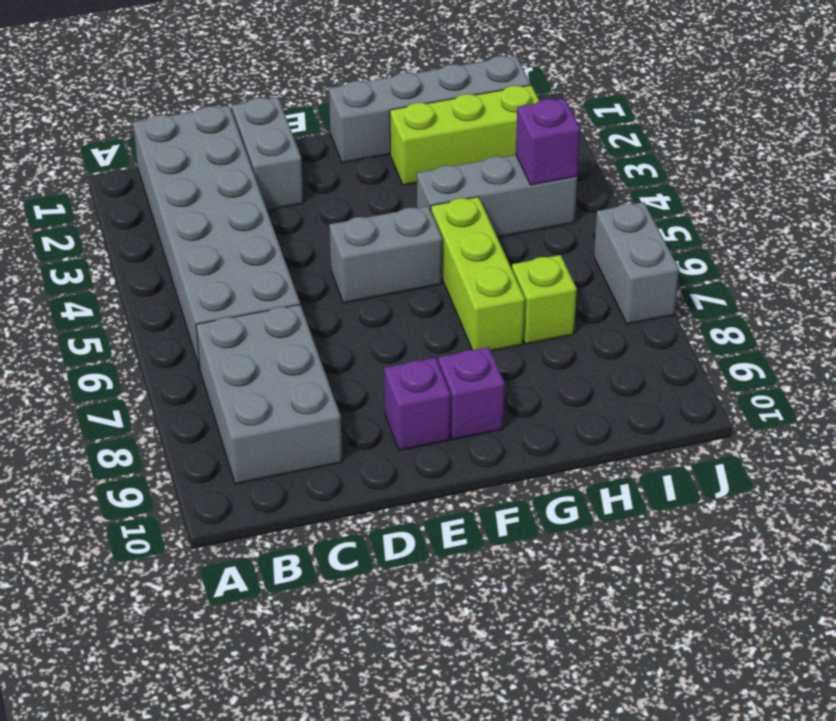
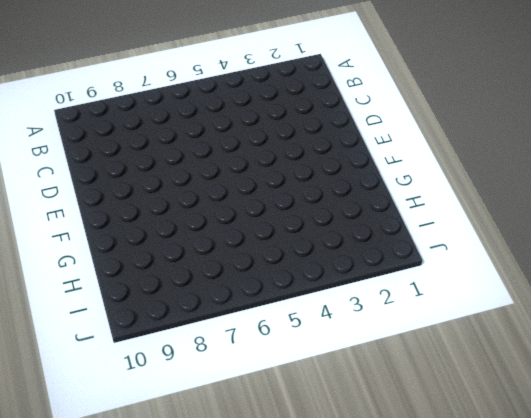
none -> grey brick B1:C6 level 1
none -> grey brick B7:C9 level 1
none -> grey brick D1:D2 level 1

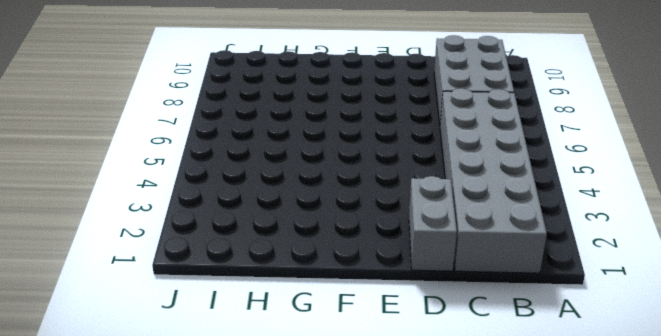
none -> grey brick E5:F5 level 1
none -> purple brick E9 level 1
none -> grey brick F1:I1 level 1

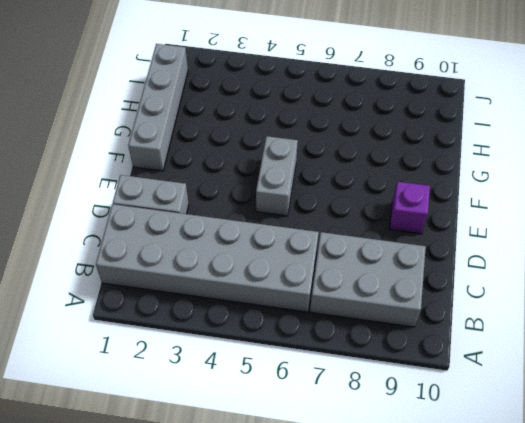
none -> purple brick F9 level 1
none -> lime brick G2:I2 level 1
none -> grey brick G4:I4 level 1

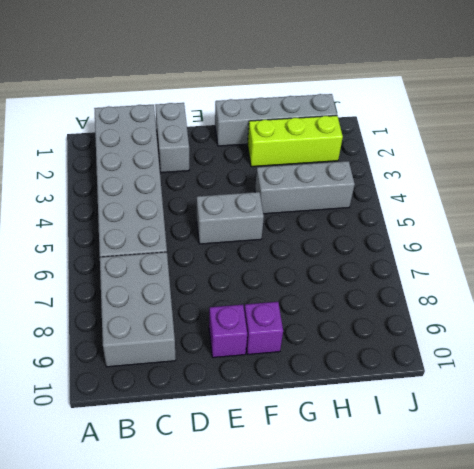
none -> lime brick G5:G7 level 1
none -> lime brick H7 level 1
none -> grey brick J6:J7 level 1

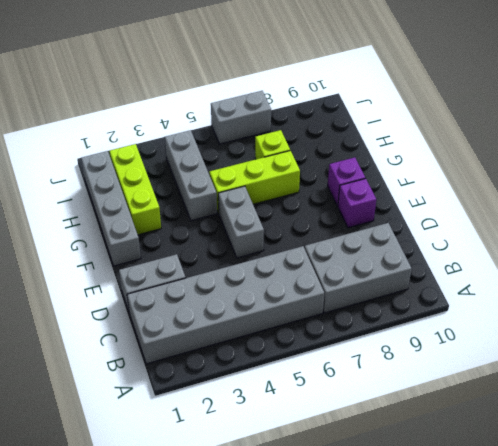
none -> purple brick I4 level 2

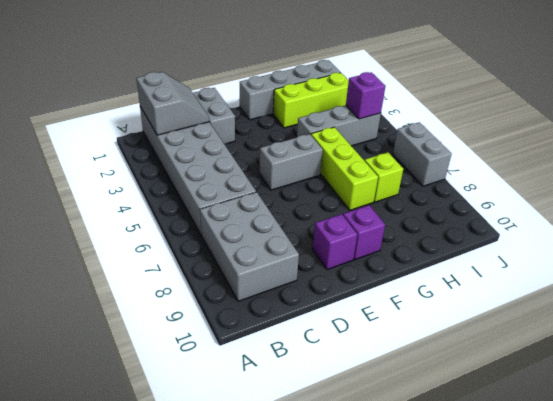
grey slope B1:C2 level 2 top B -> none

